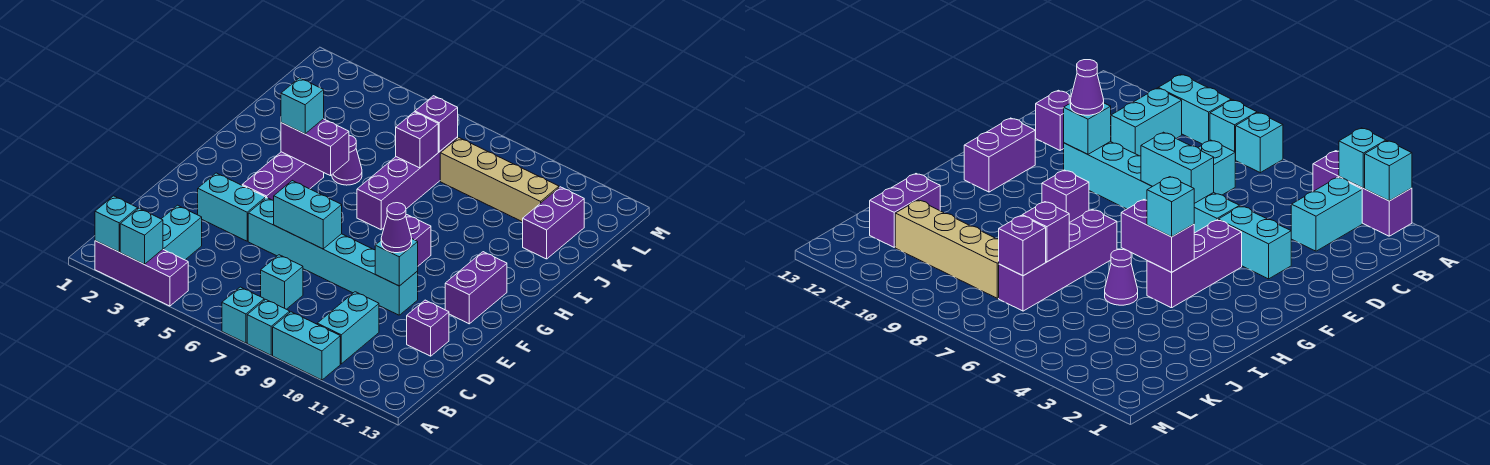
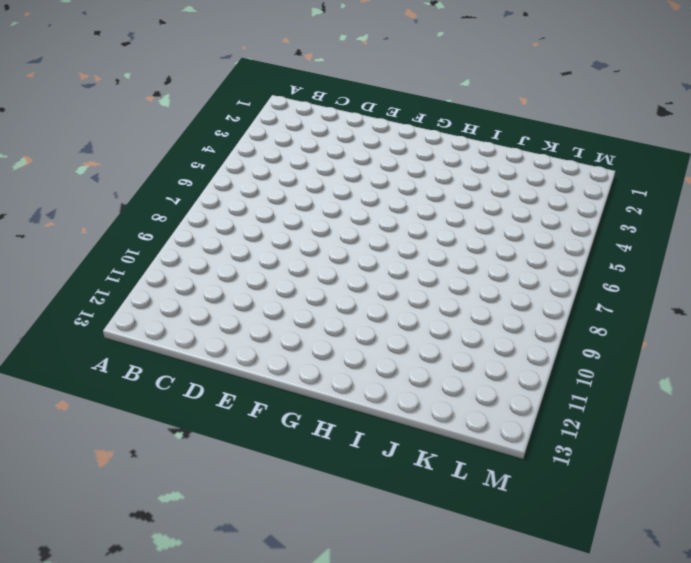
none -> purple brick A2:A4 level 1
none -> cyan brick A7 level 1
none -> cyan brick A8 level 1

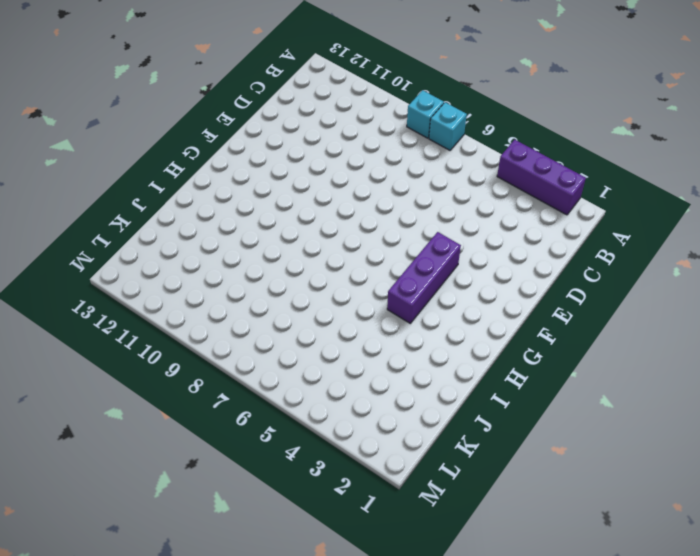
none -> cyan brick A9:A10 level 1
none -> cyan brick B3:C3 level 1
none -> cyan brick B10:C10 level 1

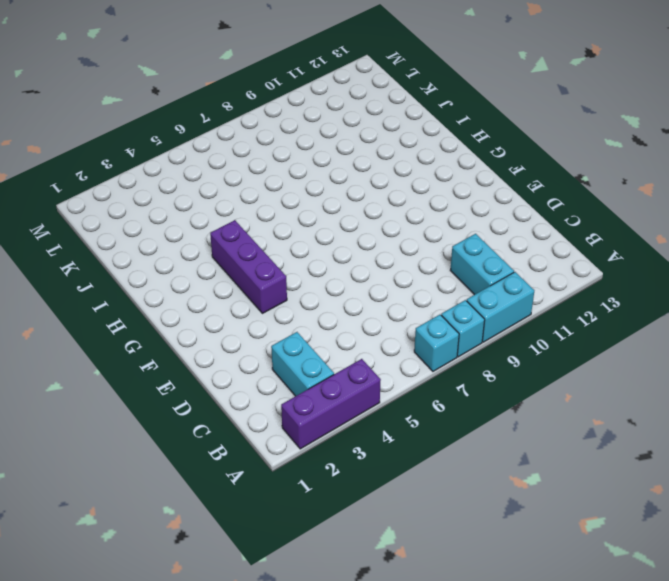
none -> cyan brick C7 level 1
none -> purple brick D12 level 1
none -> cyan brick E3:E4 level 1

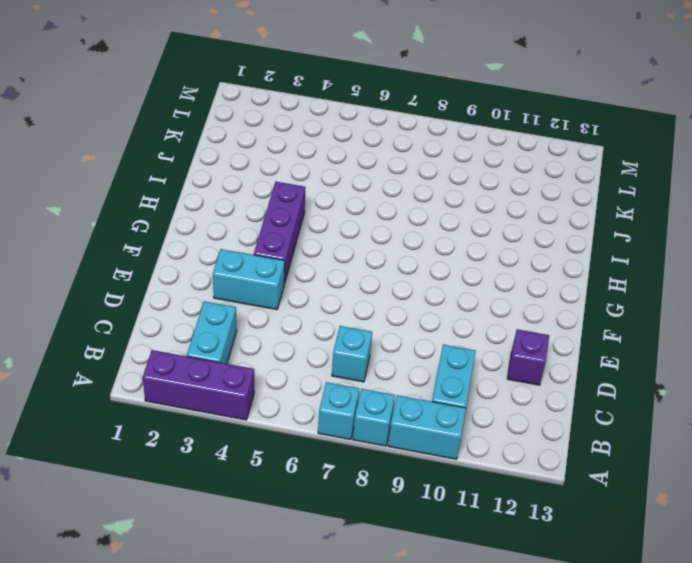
none -> cyan brick E5:E10 level 1
none -> purple brick F12:G12 level 1
none -> purple brick G9 level 1

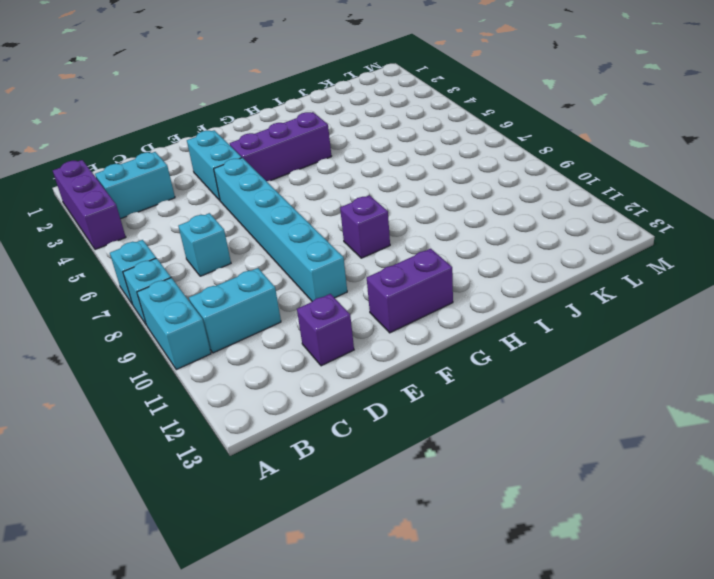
none -> purple brick H7:K7 level 1
none -> purple cone I5 level 1
none -> purple brick J12:K12 level 1

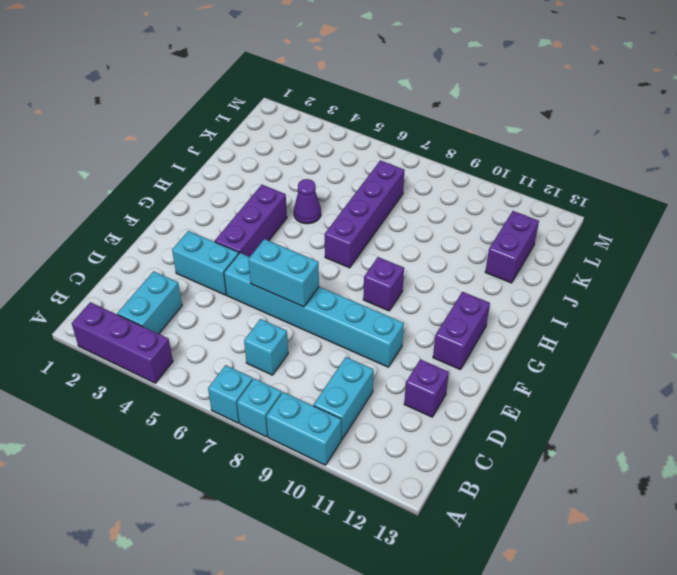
none -> tan brick K8:K11 level 1
none -> cyan brick A2 level 2
none -> cyan brick A3 level 2

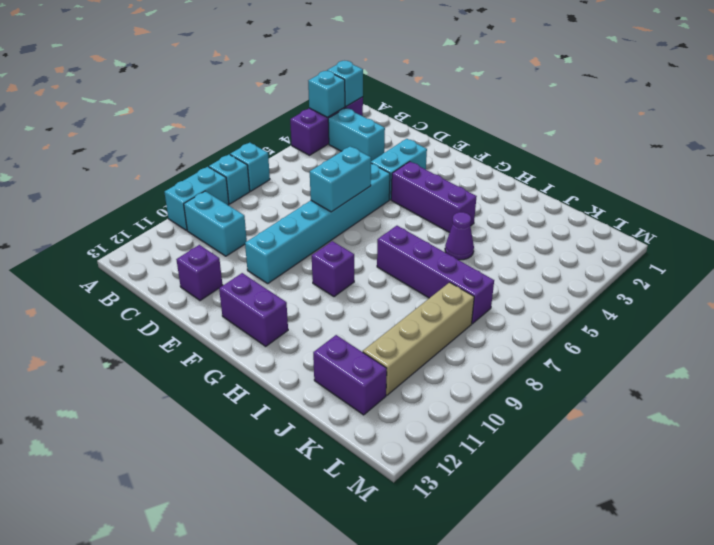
none -> cyan brick C7 level 1
none -> cyan brick E10 level 2
none -> purple brick H4:H5 level 2

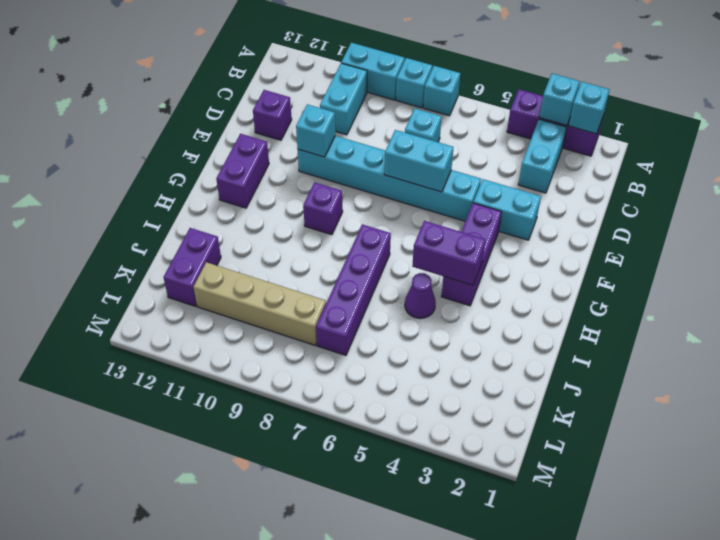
none -> purple brick J7 level 2
none -> purple brick K7 level 2
none -> purple cone E10 level 3

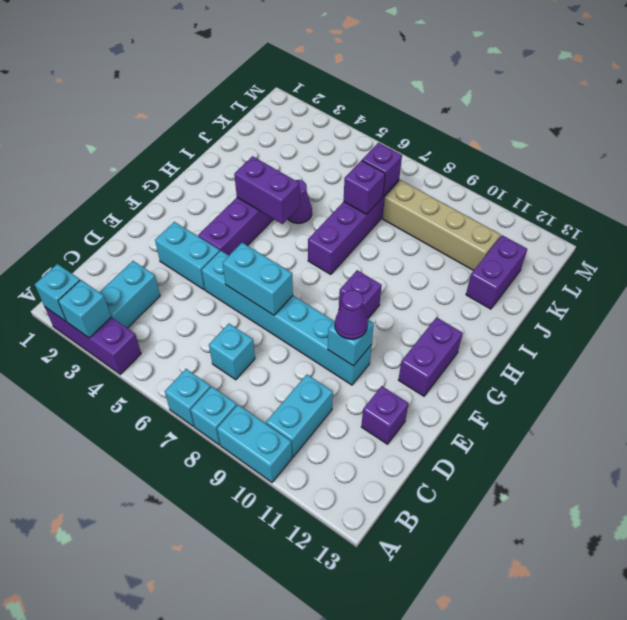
none -> cyan brick H4 level 3

